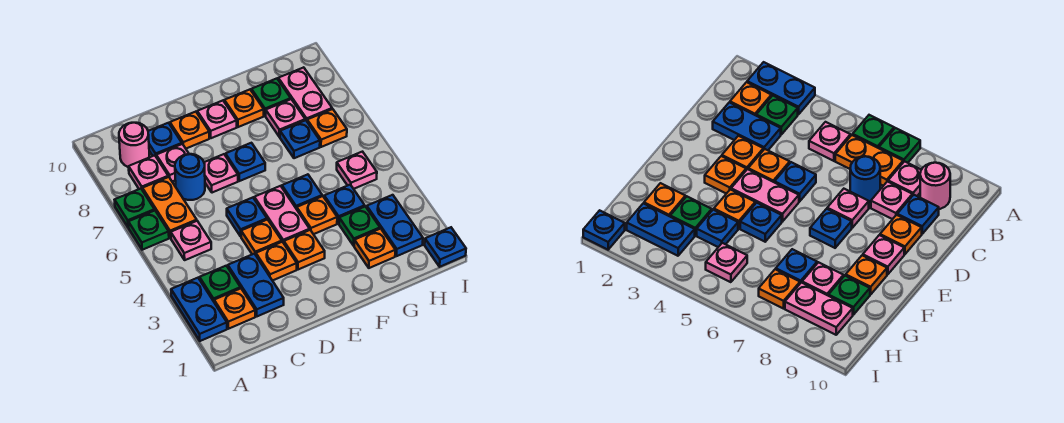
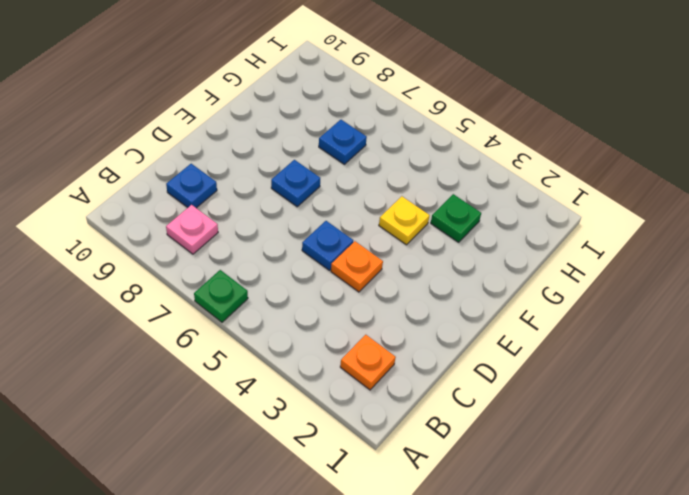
yellow plate F4 level 1 -> orange plate F4 level 1
none -> blue plate A2:A3 level 1
none -> green plate A7 level 1
none -> green plate B3 level 1
none -> pink plate B5 level 1

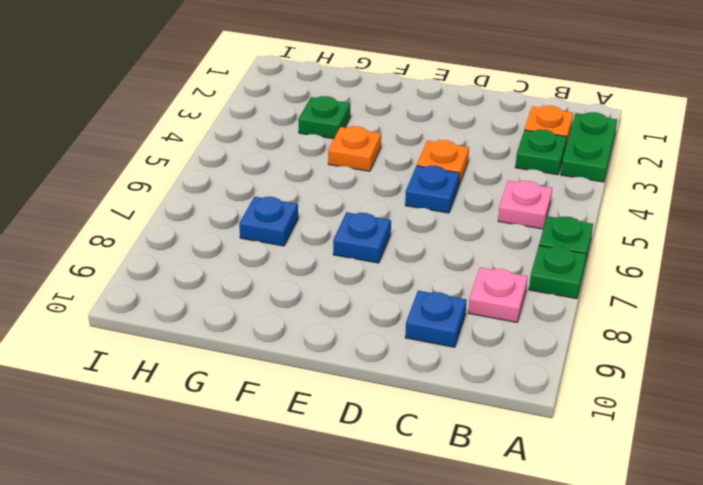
green plate A2:A3 level 1 -> blue plate A2:A3 level 1
none -> orange plate B6:B7 level 1
none -> pink round brick B9 level 1
none -> blue plate C2:C3 level 1
none -> blue round brick C7 level 1

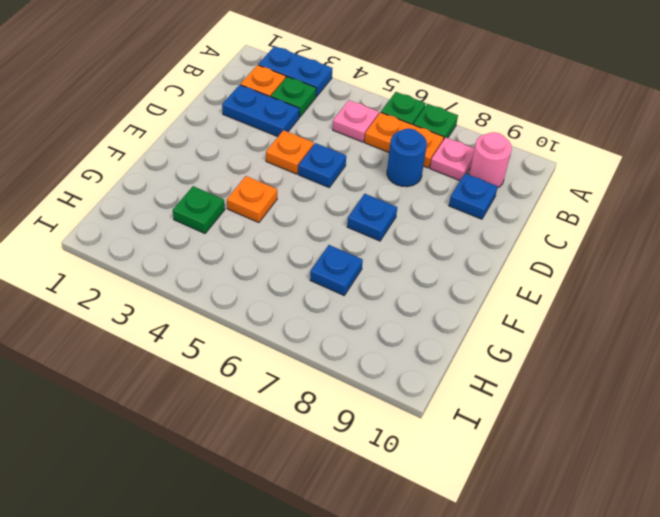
none -> pink plate C8 level 1
none -> orange plate D3 level 1
none -> pink plate D7 level 1
none -> orange plate D9 level 1

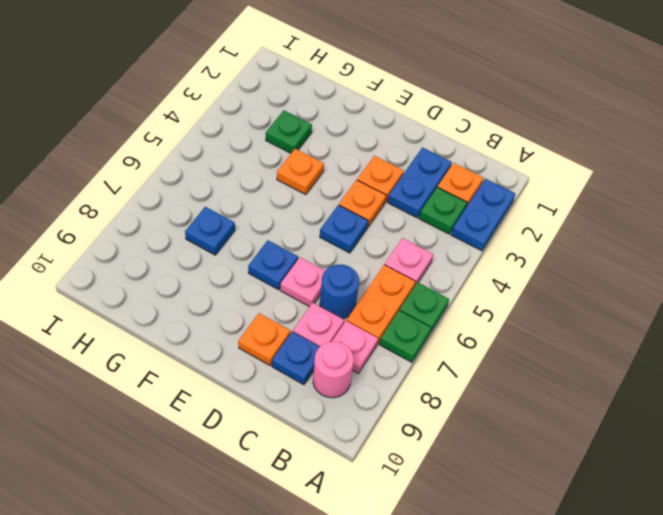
none -> orange plate E3 level 1
none -> pink plate E4:E5 level 1
none -> pink plate E9 level 1
none -> blue plate F5 level 1

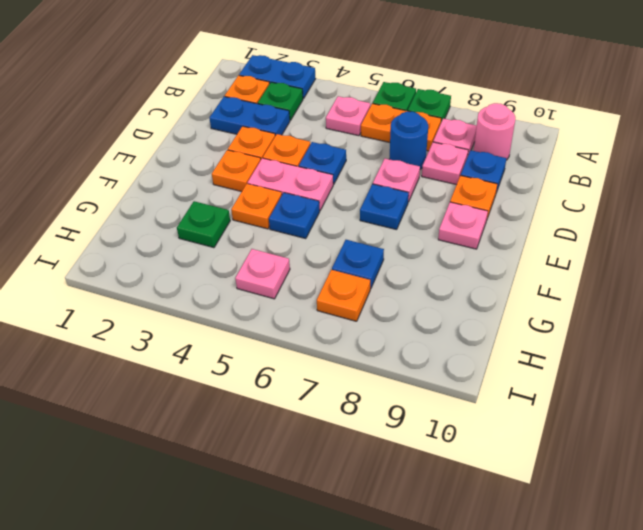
none -> orange plate F9 level 1
none -> orange plate G2 level 1
none -> blue plate G4 level 1
none -> pink plate G8 level 1

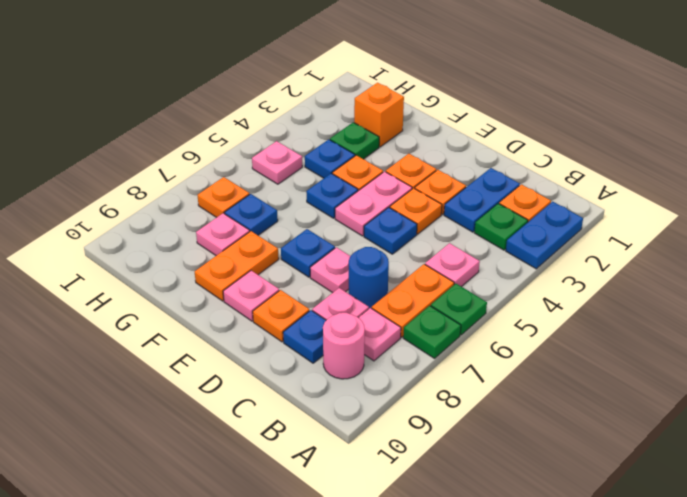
orange plate F8:F9 level 1 -> orange plate F9 level 1
orange brick G2 level 1 -> orange plate G2 level 1
none -> green plate G9 level 1
none -> blue plate H2:H3 level 1
none -> pink plate H8:H9 level 1
none -> blue plate I1 level 1

